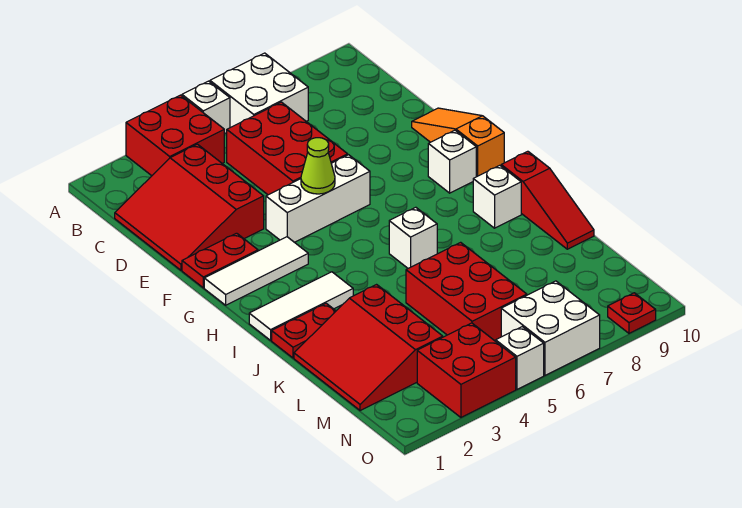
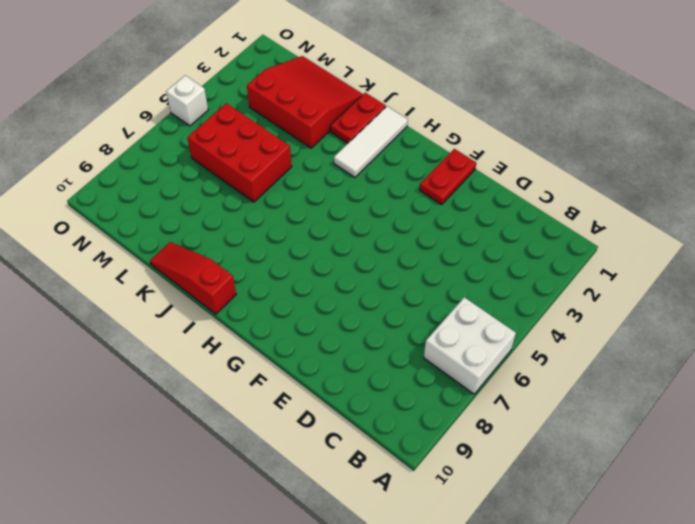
none -> red brick A3:B4 level 1
none -> white brick A5 level 1
none -> red slope C1:E3 level 1 top 3

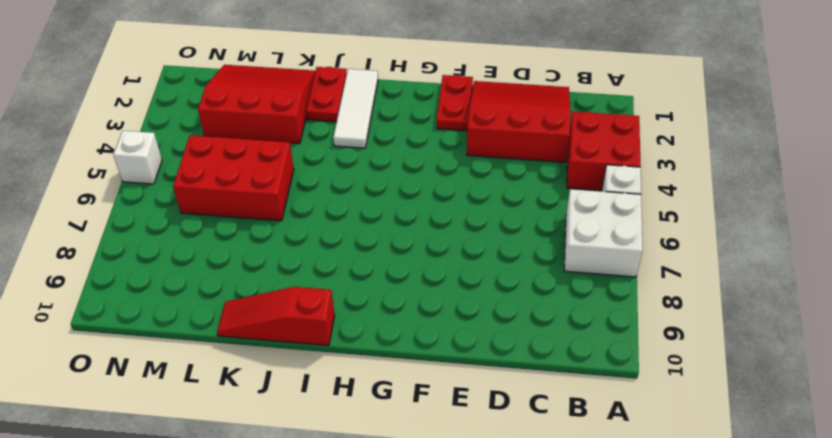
none -> red brick C5:E6 level 1
none -> orange slope E10:G10 level 1 top G
none -> white brick F4:F6 level 1

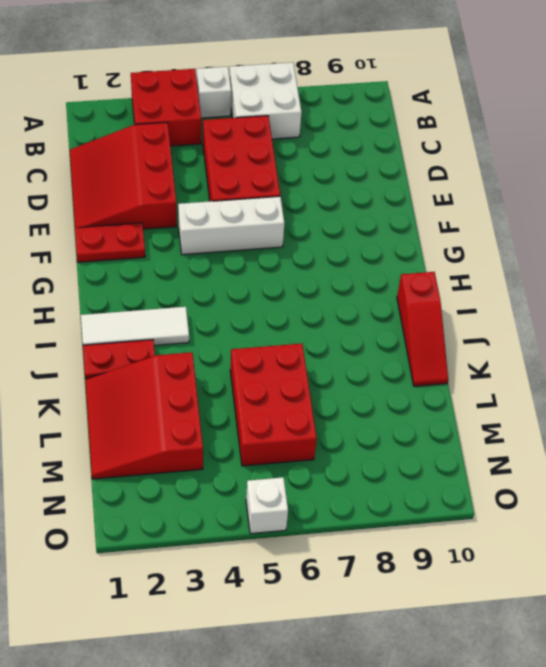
none -> orange slope E10:G10 level 1 top G
none -> white tile G1:G3 level 1
none -> white brick G9 level 1

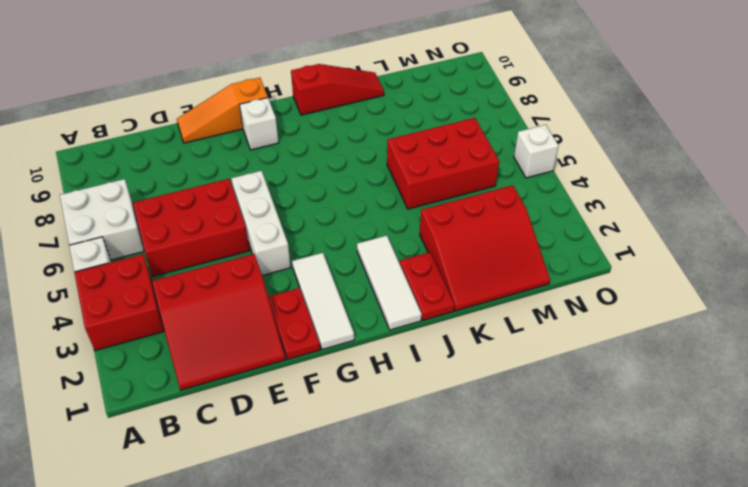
none -> white brick I6 level 1
none -> white brick I9 level 1
none -> red brick N3:O4 level 1

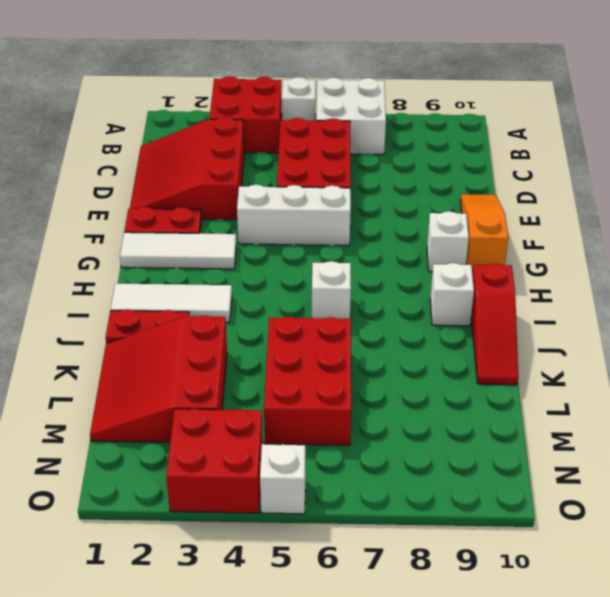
none -> white brick N6:O7 level 1
none -> red plate O9 level 1
none -> lime cone F5 level 2

